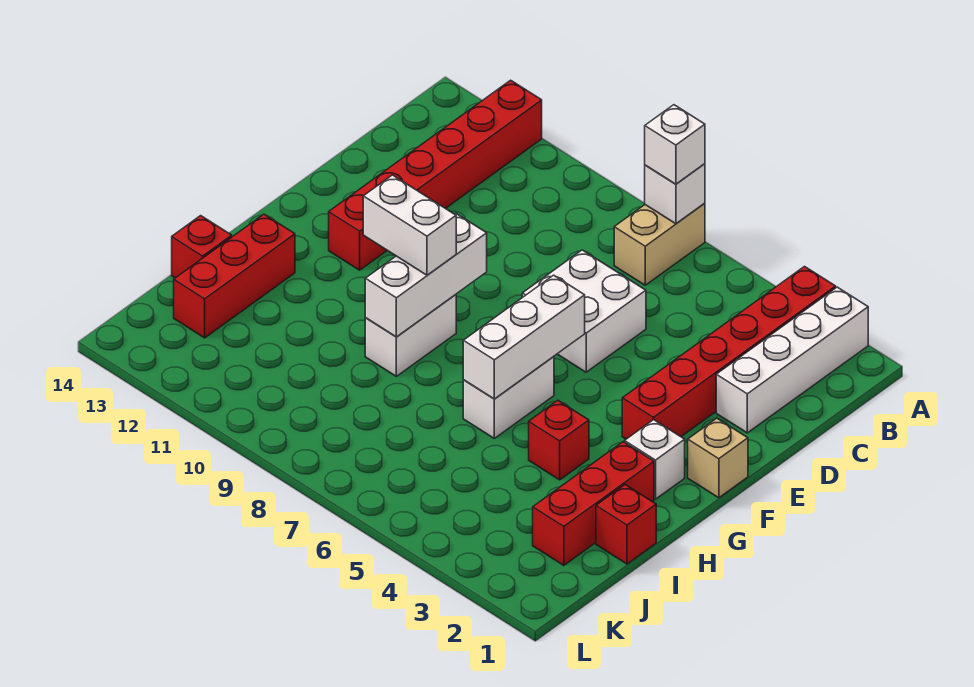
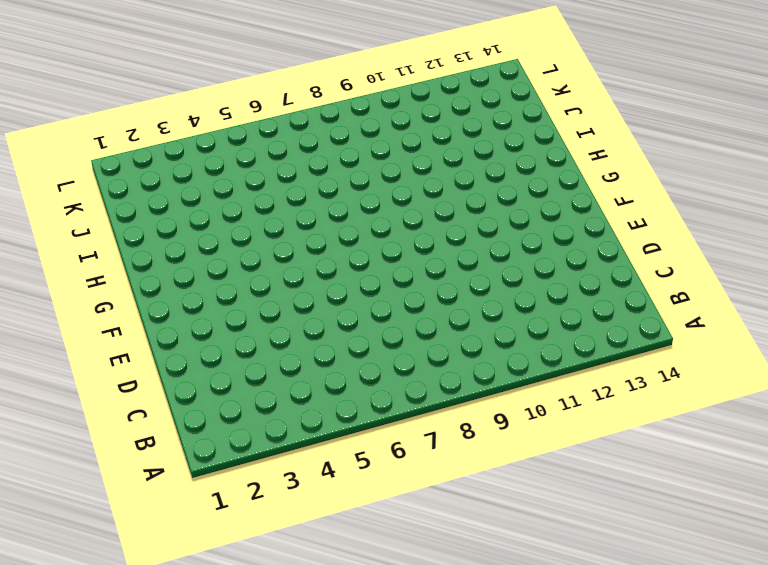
none -> white brick A2:D2 level 1
none -> red brick A3:F3 level 1
none -> tan brick A7:B7 level 1

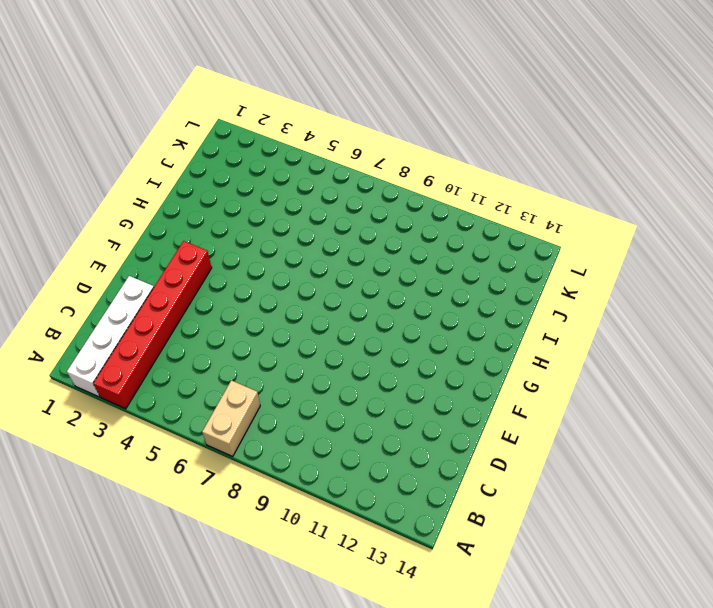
none -> red brick A12:F12 level 1
none -> white brick D6:E7 level 1
none -> tan brick F1 level 1

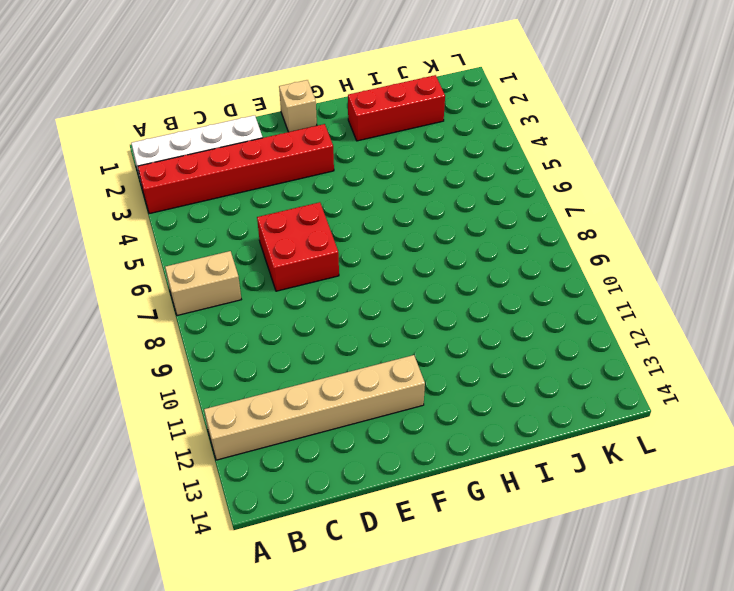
tan brick A12:F12 level 1 -> red brick A12:F12 level 1
red brick D6:E7 level 1 -> white brick D6:E7 level 1
none -> white brick G2 level 1
none -> white brick G6:H6 level 1
none -> white brick G9:H9 level 1

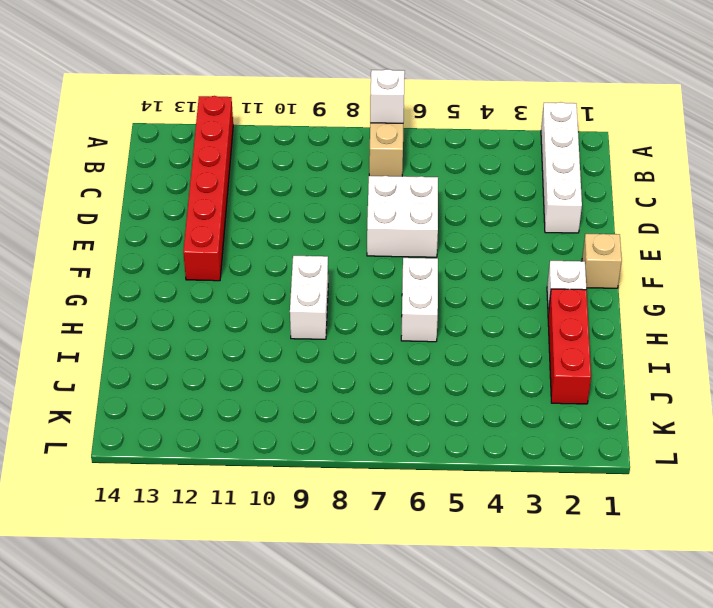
none -> red brick A3:F3 level 1
none -> red brick H4 level 1
none -> red brick H13:J13 level 1

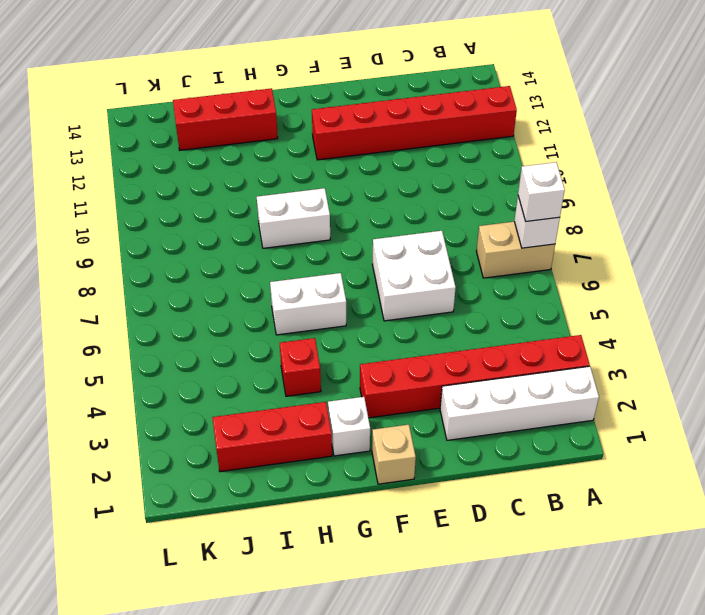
none -> red brick I1 level 1
none -> red brick I14 level 1
none -> white brick F6:H6 level 2

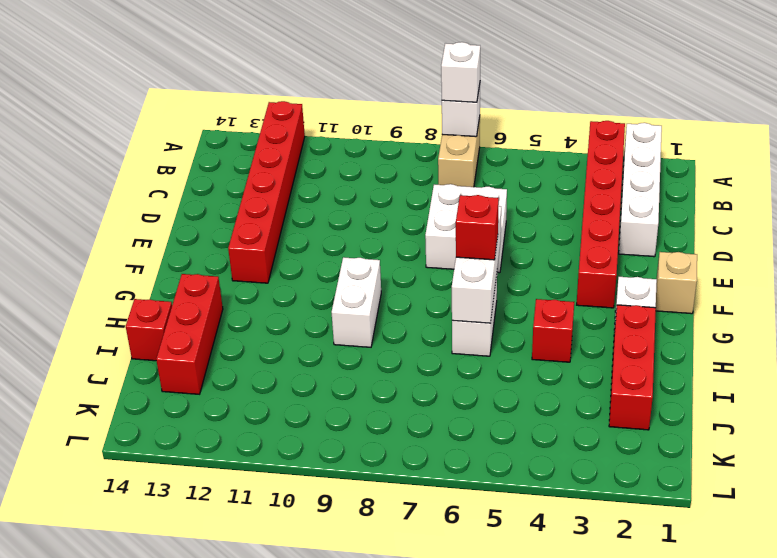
red brick G6 level 3 -> red brick I1 level 1
none -> white brick F9:H9 level 2
none -> white brick G9:G10 level 3

